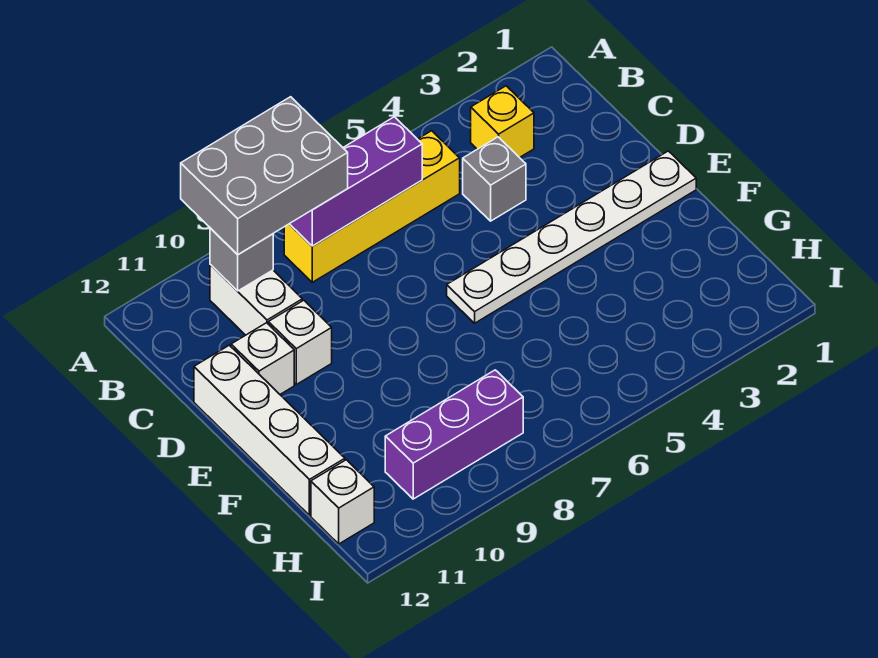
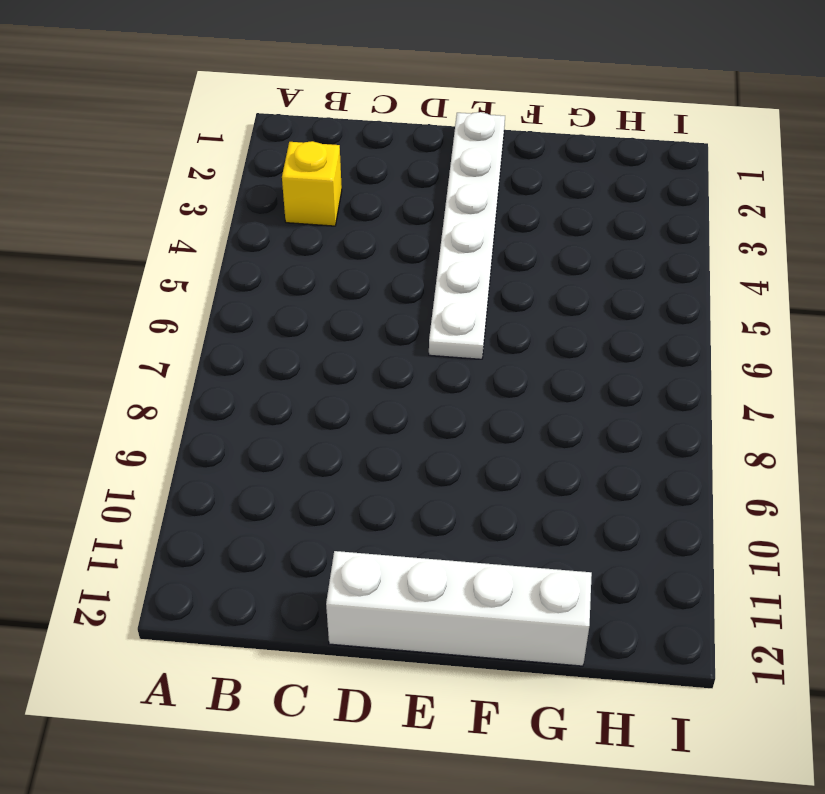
none -> yellow brick B5:B8 level 1
none -> white brick B10:C10 level 1
none -> grey brick C4 level 1

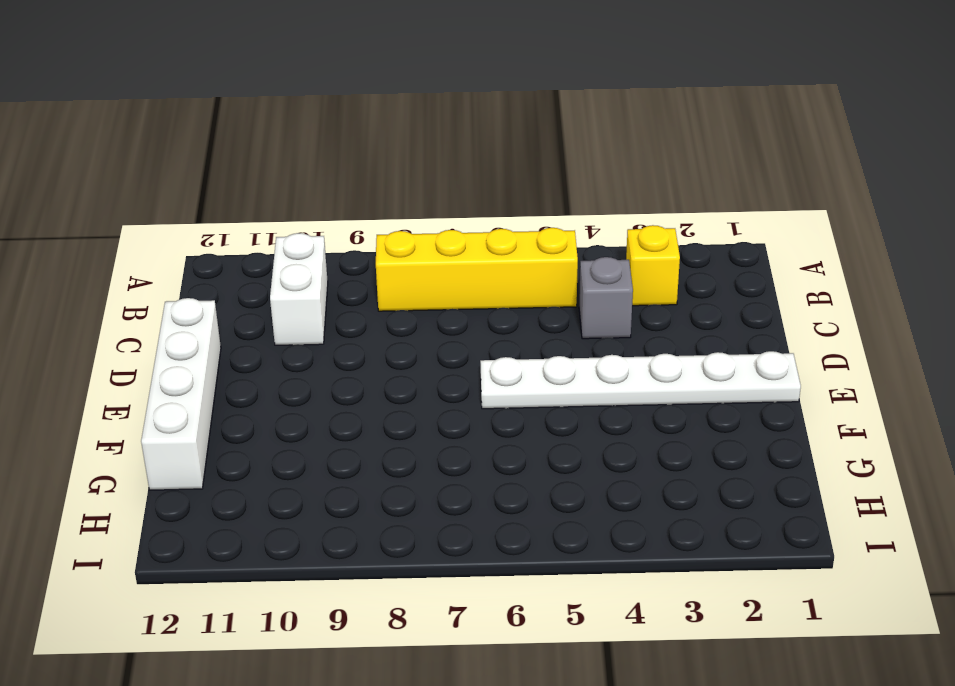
none -> white brick D10 level 1
none -> white brick D11 level 1
none -> purple brick H8:H10 level 1

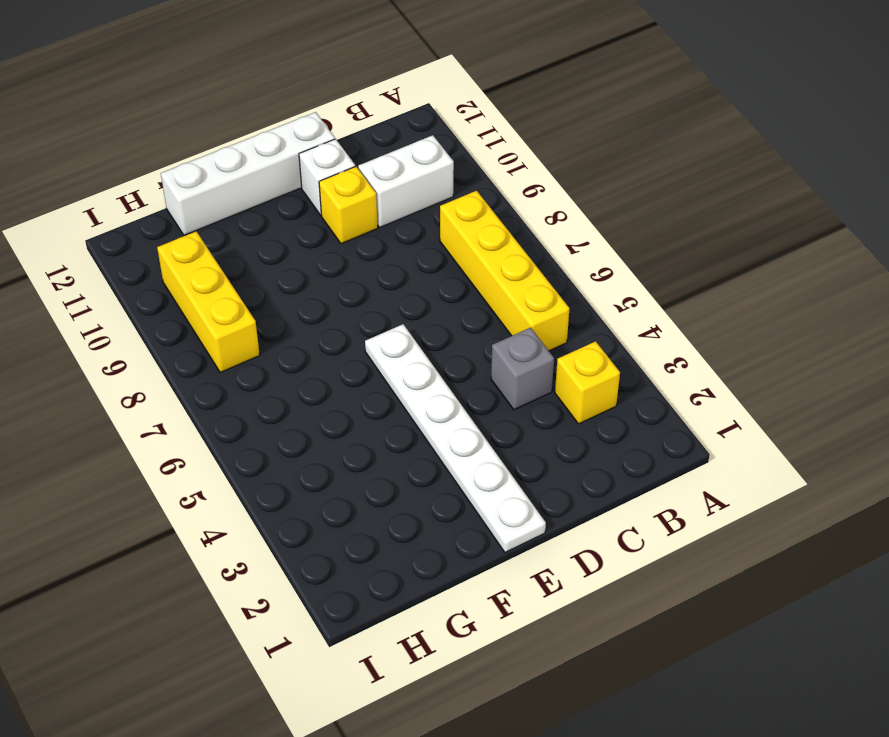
yellow brick D10 level 1 -> white brick D10 level 1
yellow brick H8:H10 level 1 -> purple brick H8:H10 level 1
none -> white brick H12 level 1
none -> purple brick B6:B8 level 2
none -> grey brick B10 level 2

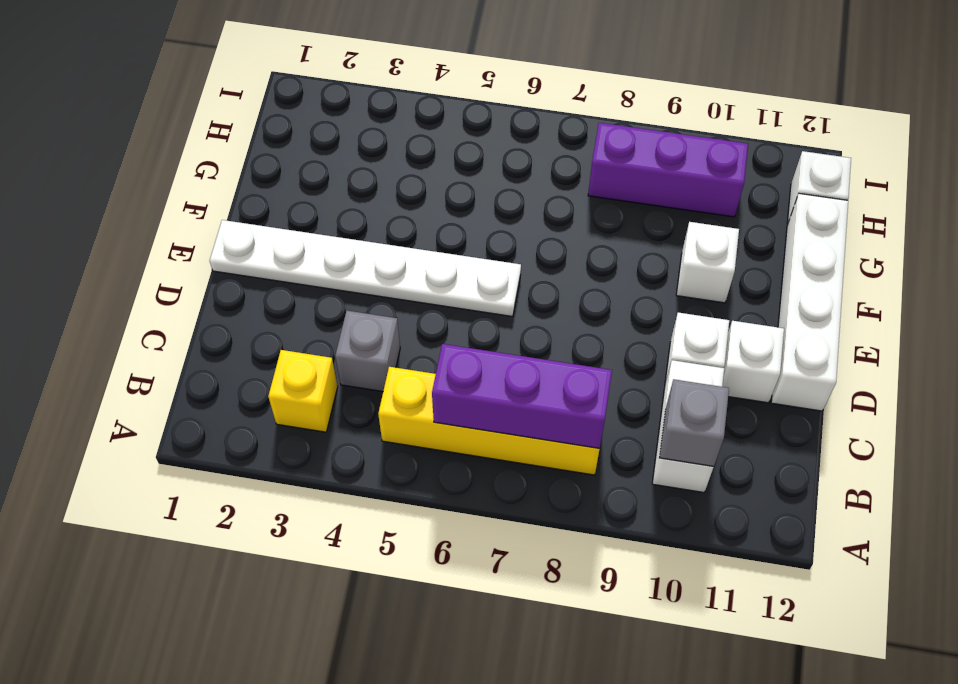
white brick F10 level 1 -> none
none -> grey brick A8:B10 level 3

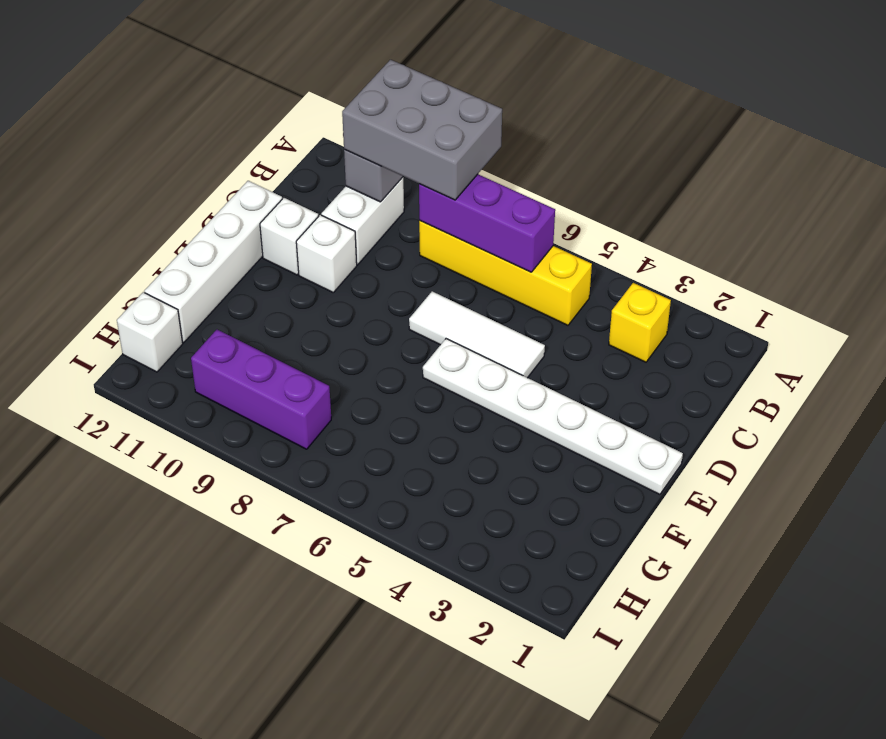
white tile D5:D7 level 1 -> none
none -> grey brick C4 level 1

